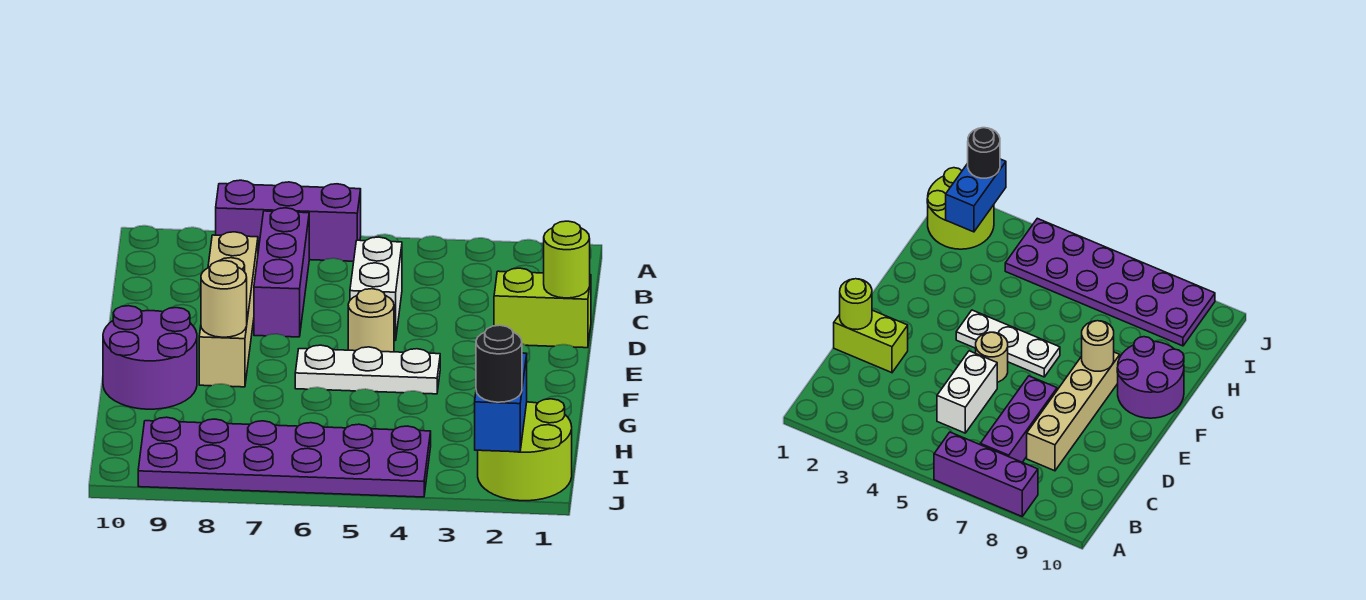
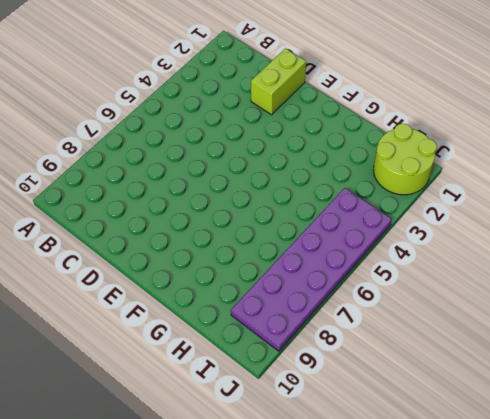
none -> purple brick A6:A8 level 1
none -> purple brick B7:D7 level 1
none -> white brick C5:D5 level 1

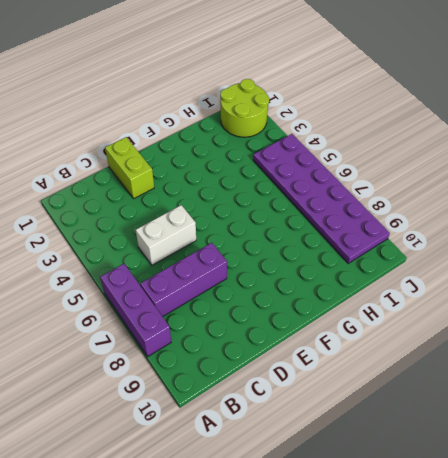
none -> tan brick C8:F8 level 1
none -> tan round brick E5 level 1
none -> white plate F4:F6 level 1

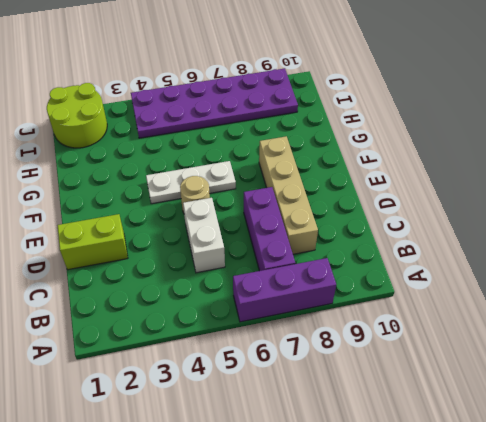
none -> purple round brick F9:G10 level 1
none -> lime round brick D1 level 2
none -> tan round brick F8 level 2

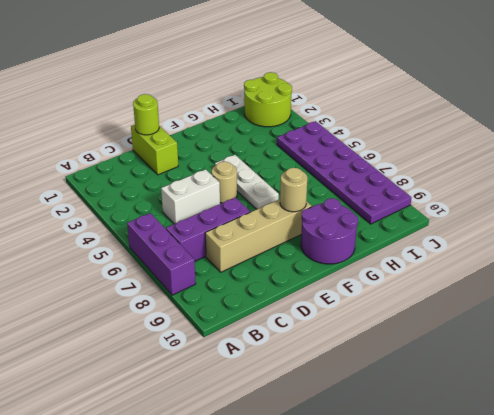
none -> blue brick I2:J2 level 2
none -> black round brick J2 level 3

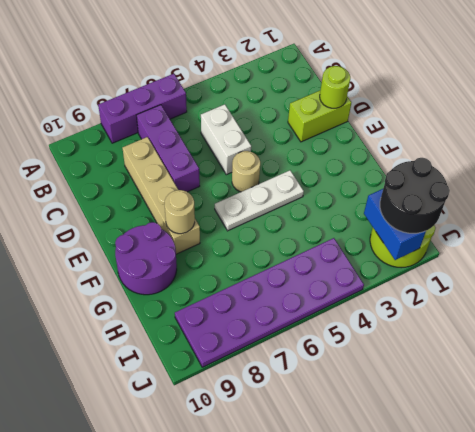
black round brick I1:J2 level 3 -> black round brick J2 level 3

